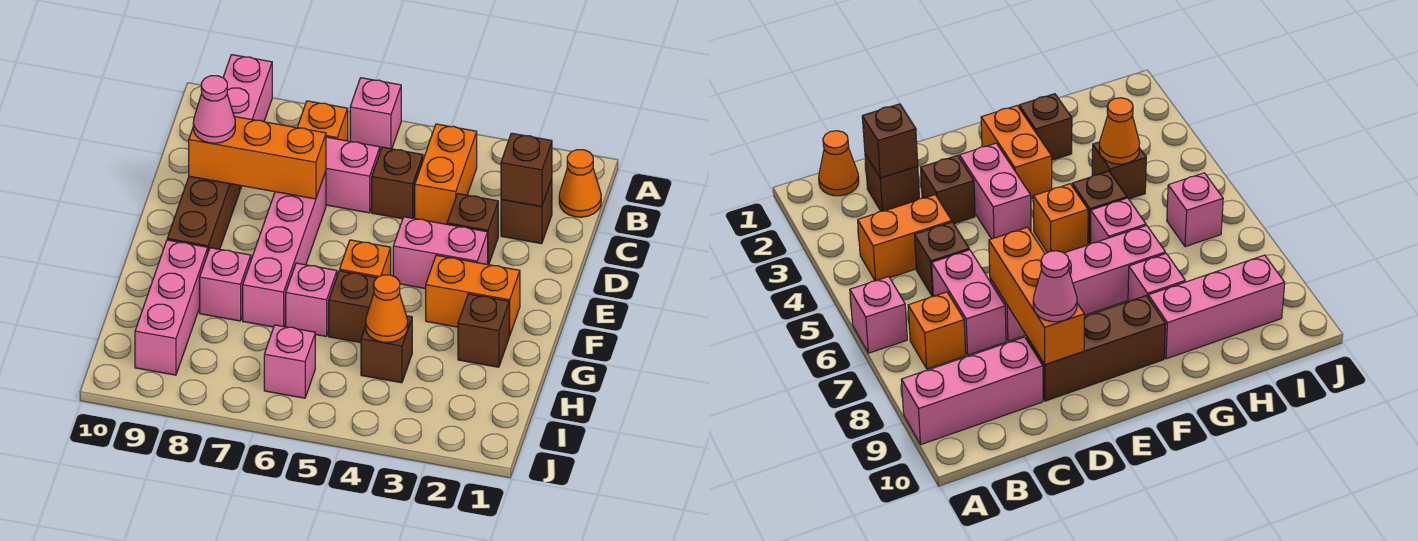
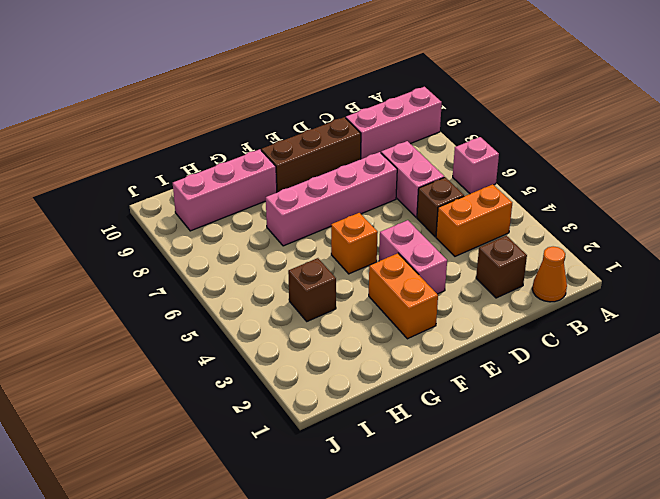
none -> orange brick B7 level 1
none -> brown brick D3 level 1
none -> brown brick G2 level 1

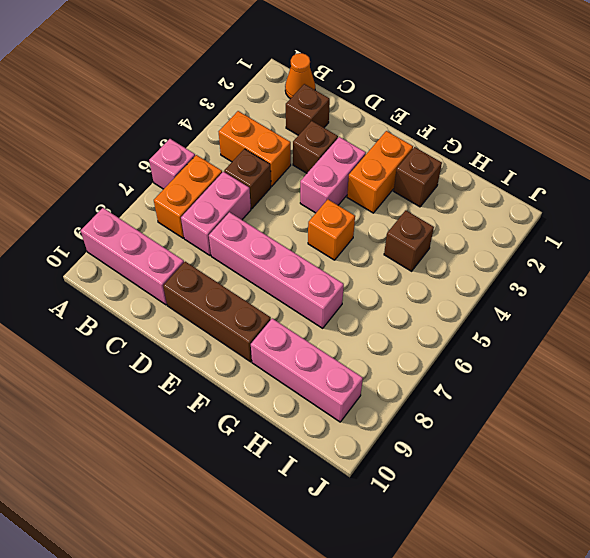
orange brick B6:B7 level 1 -> orange brick B7 level 1
none -> brown brick G5 level 1
none -> pink brick G6 level 1
none -> pink brick G8 level 1

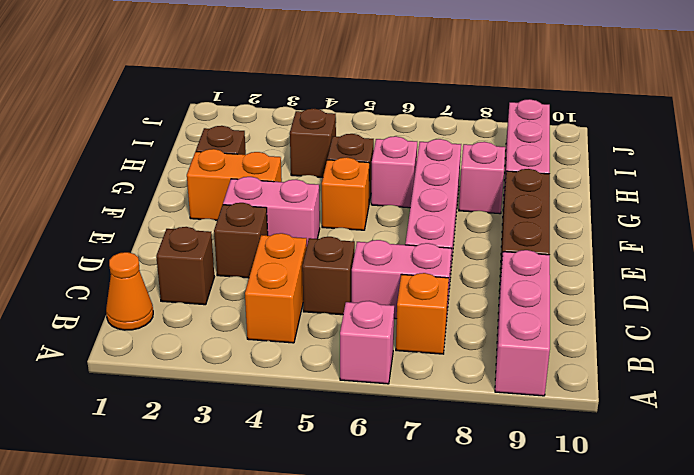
none -> pink brick I6 level 1
none -> brown brick C2 level 2
none -> orange brick D7:D9 level 2

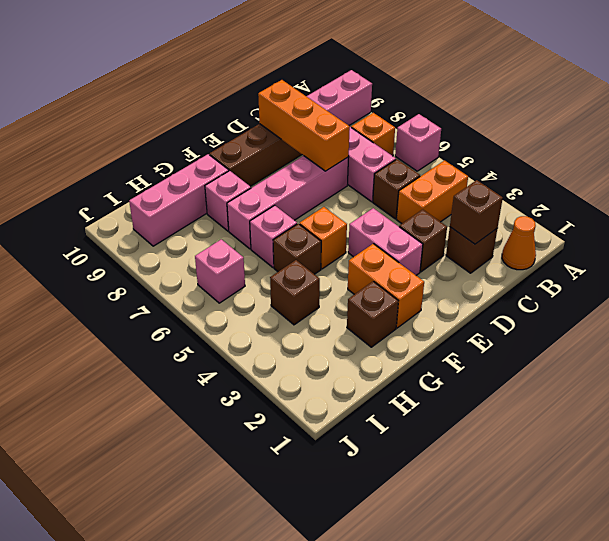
none -> orange cone H4 level 2
none -> pink cone D9 level 3

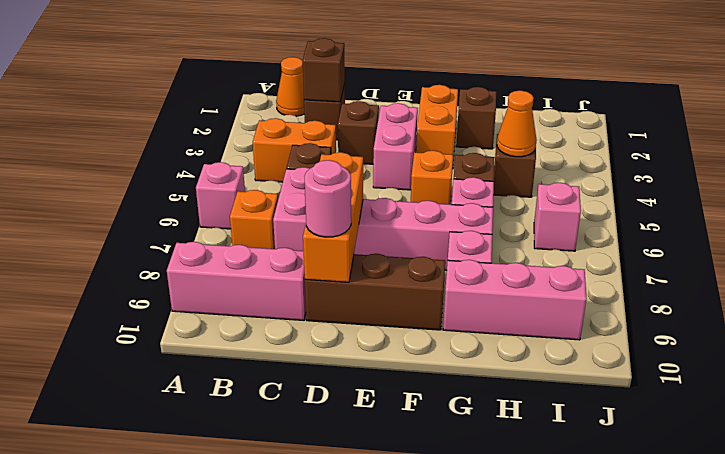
pink round brick D9 level 3 -> pink cone D9 level 3

